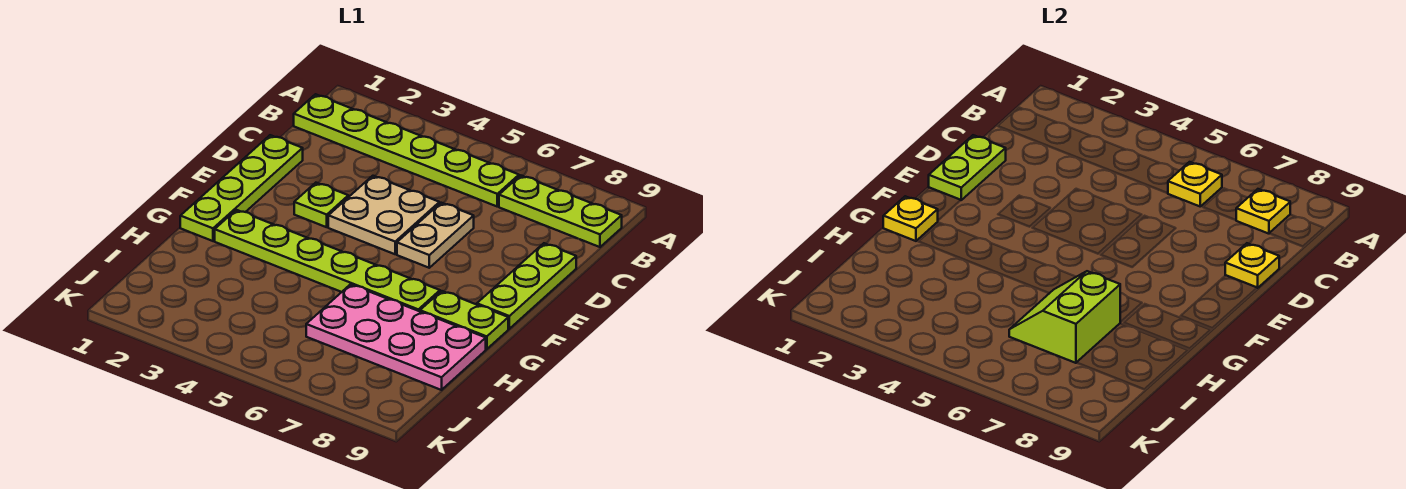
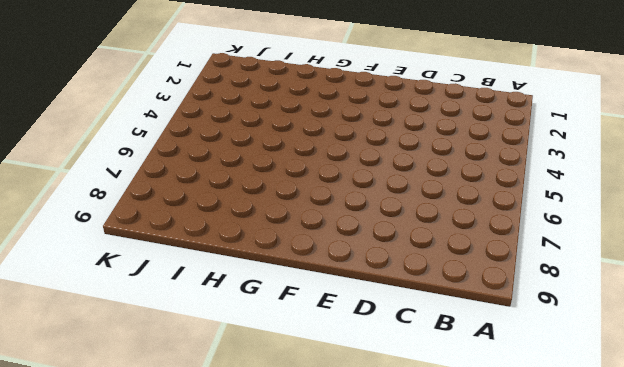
none -> lime plate B1:B6 level 1
none -> lime plate B7:B9 level 1
none -> lime plate D1:G1 level 1

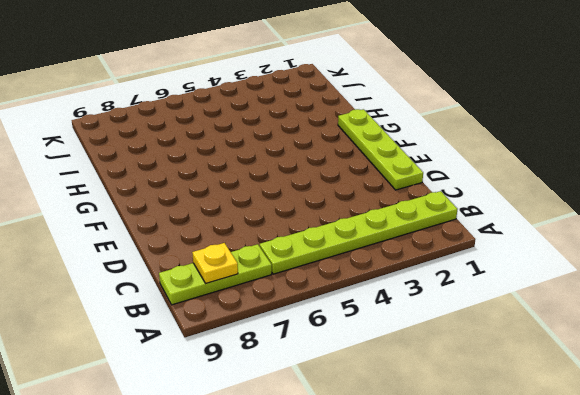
none -> tan plate D4:E5 level 1
none -> tan plate D6:E6 level 1
none -> lime plate D9:F9 level 1

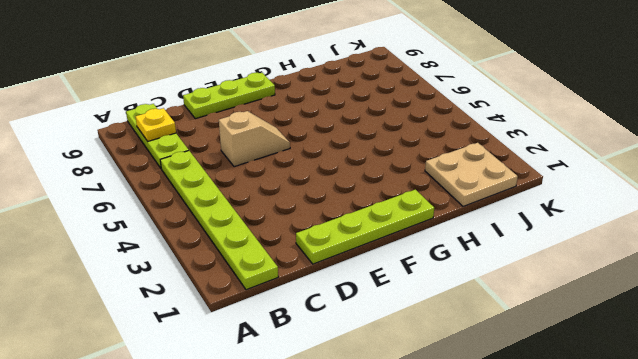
tan slope D6:E6 level 1 top D -> tan plate D6:E6 level 1
tan plate I1:J2 level 1 -> tan plate D4:E5 level 1
none -> lime plate E3 level 1
none -> lime plate G2:G7 level 1
none -> lime plate G8:G9 level 1

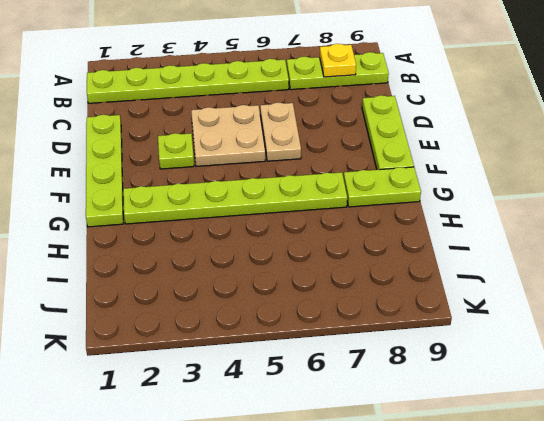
none -> pink plate H6:I9 level 1
none -> yellow plate B6 level 2
none -> lime plate D1:E1 level 2

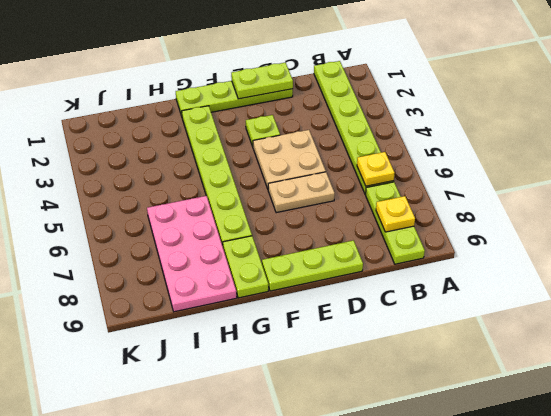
none -> yellow plate D9 level 2
none -> yellow plate G1 level 2
none -> lime slope H6:I7 level 2 top 7

